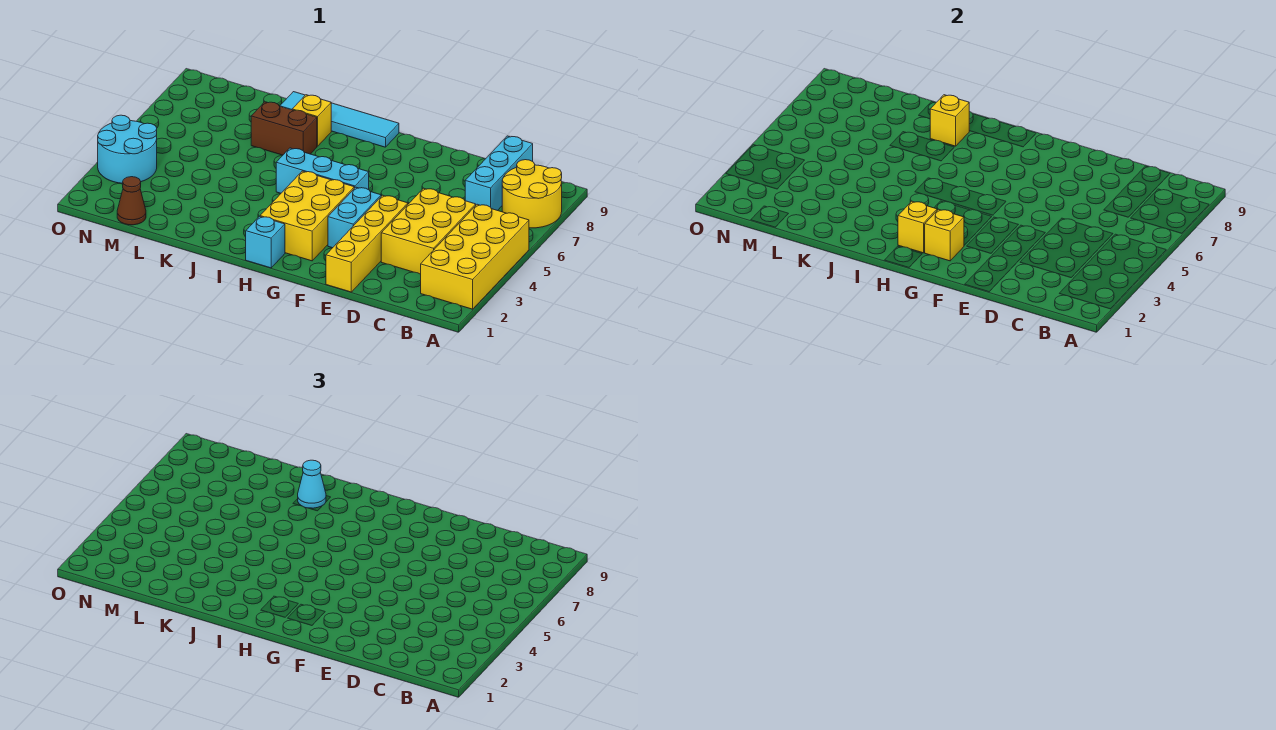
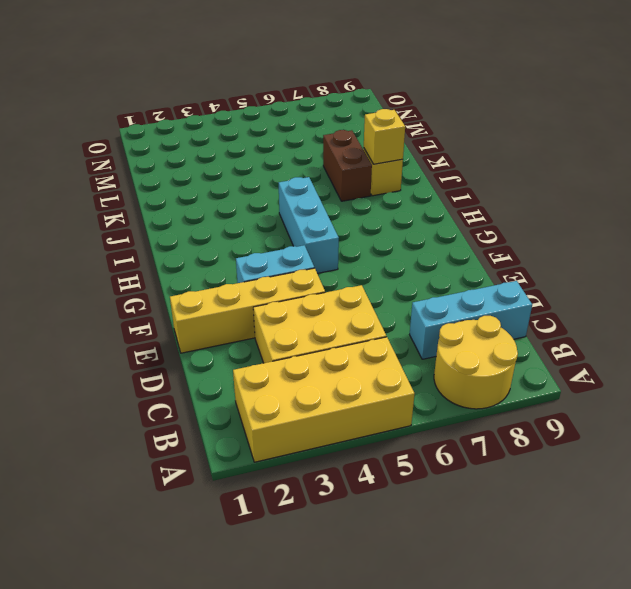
none -> yellow brick G2:H4 level 1
none -> cyan brick H1 level 1
none -> cyan tile H9:K9 level 1

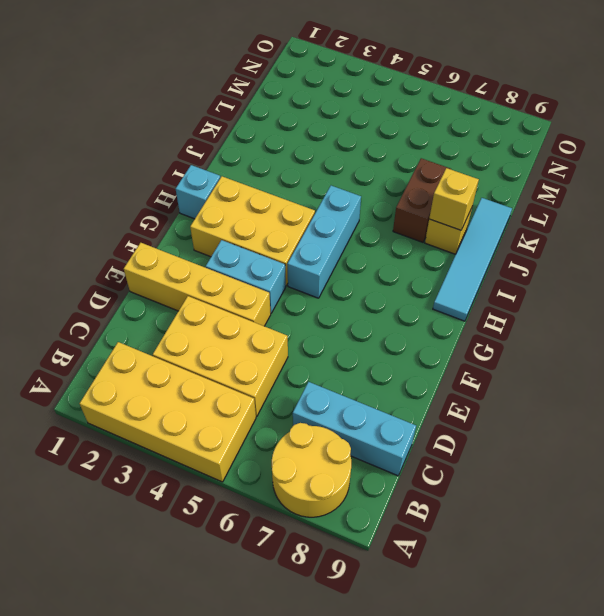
none -> brown cone M1 level 1
none -> cyan round brick N3:O4 level 1
none -> yellow brick G2 level 2

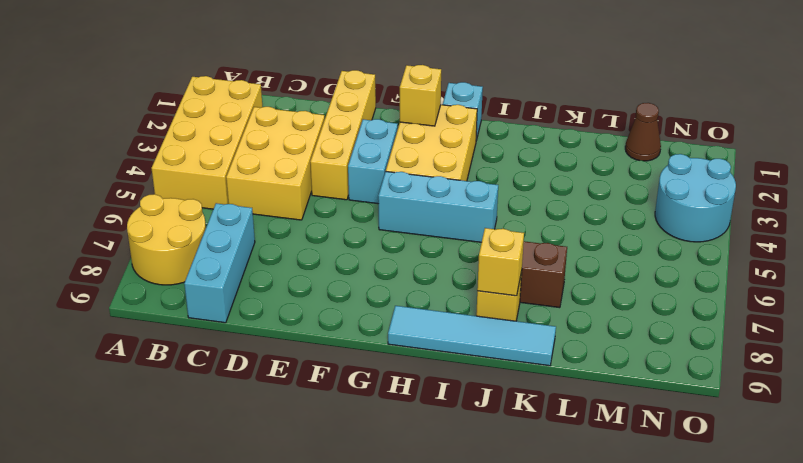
none -> yellow brick H2 level 2
none -> cyan cone J8 level 3

